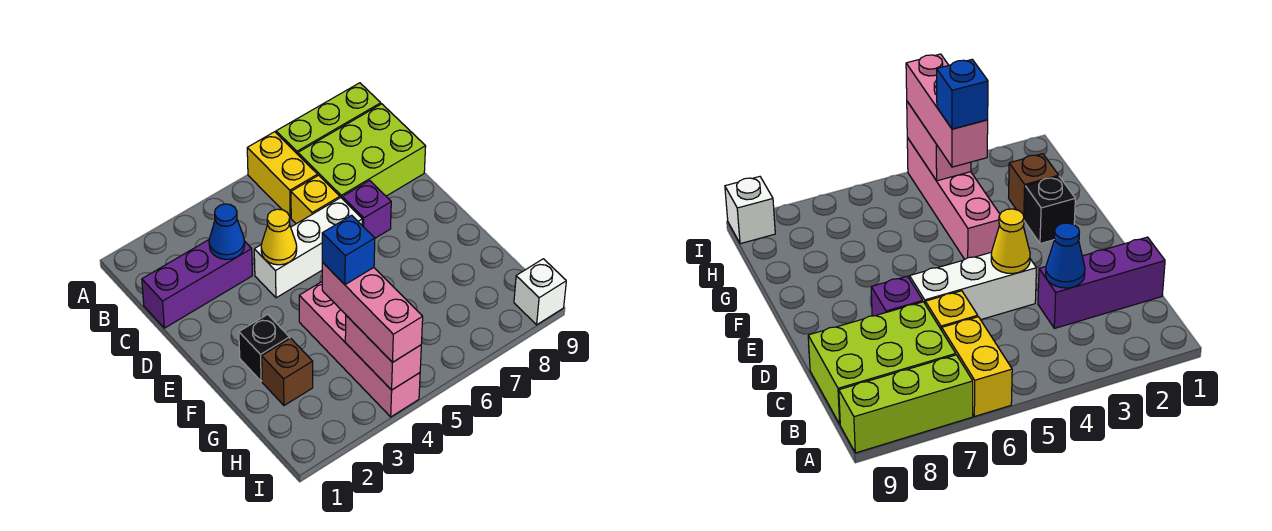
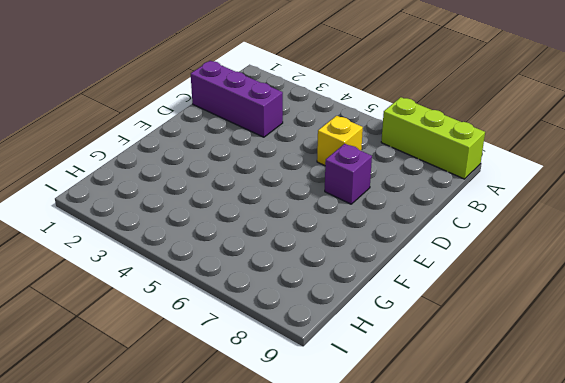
none -> yellow brick A6:B6 level 1
none -> lime brick B7:C9 level 1
none -> white brick D4:D6 level 1

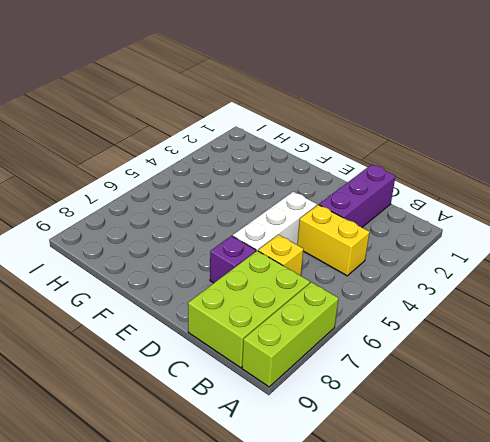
yellow brick B4:C4 level 1 -> yellow brick A6:B6 level 1
none -> black brick F2 level 1
none -> pink brick F4:I4 level 1
none -> brown brick G2 level 1

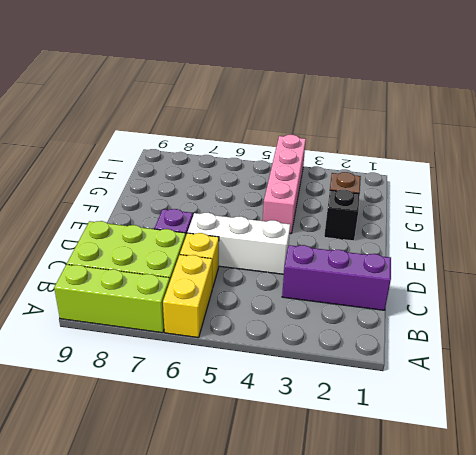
none -> white brick I9 level 1
none -> blue cone C3 level 2
none -> yellow cone D4 level 2

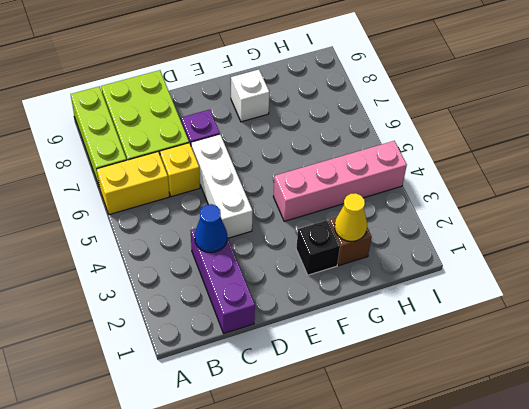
white brick F8 level 1 -> white brick I9 level 1
yellow cone G2 level 2 -> yellow cone D4 level 2
none -> pink brick H4:I4 level 2
none -> pink brick G4:I4 level 3
none -> blue brick G4 level 4

